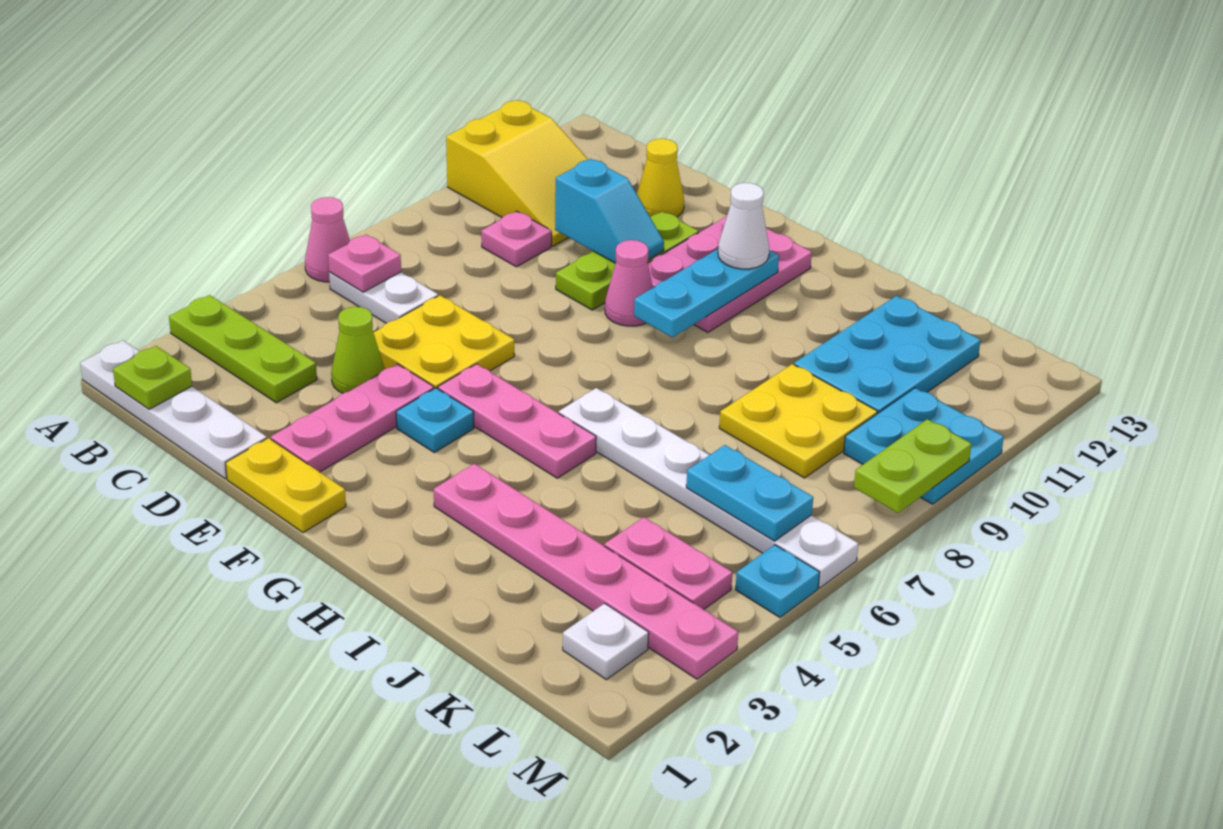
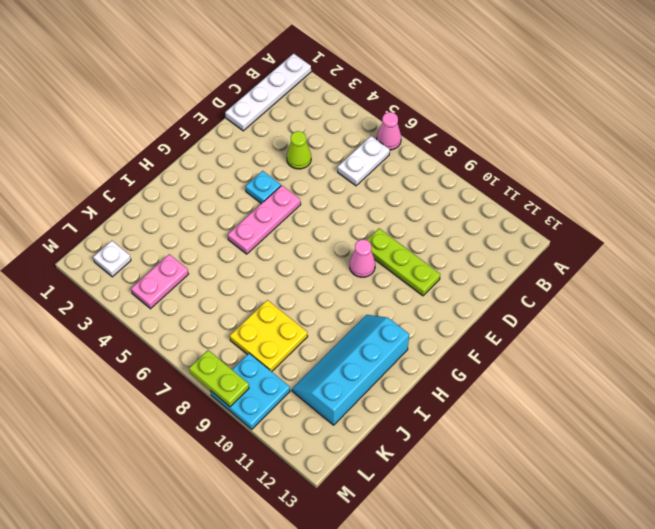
cyan slope H11:K12 level 1 top 12 -> cyan plate J10:K12 level 1
none -> lime plate A3:C3 level 1
none -> yellow slope A10:C11 level 1 top A
none -> pink plate C9 level 1
none -> yellow plate D5:E6 level 1

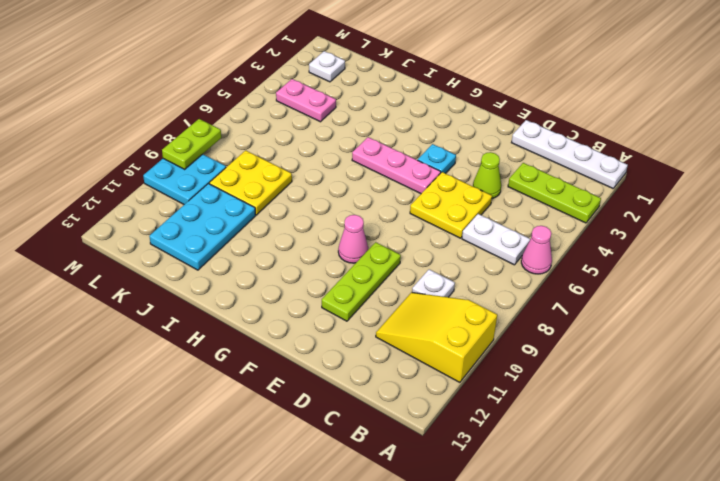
white plate C9 level 1 -> pink plate C9 level 1
none -> yellow cone D12 level 1
none -> yellow plate E1:F1 level 1
none -> pink plate E2:E4 level 1
none -> pink plate F10:G12 level 1

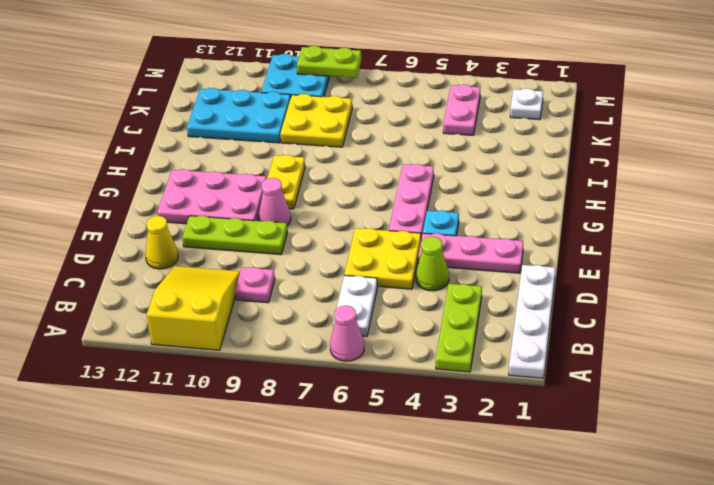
yellow plate G9:H9 level 1 -> yellow plate E1:F1 level 1
none -> pink plate H3:M3 level 1
none -> white plate H6:M6 level 1
none -> cyan plate M5 level 1
none -> lime plate B1 level 2

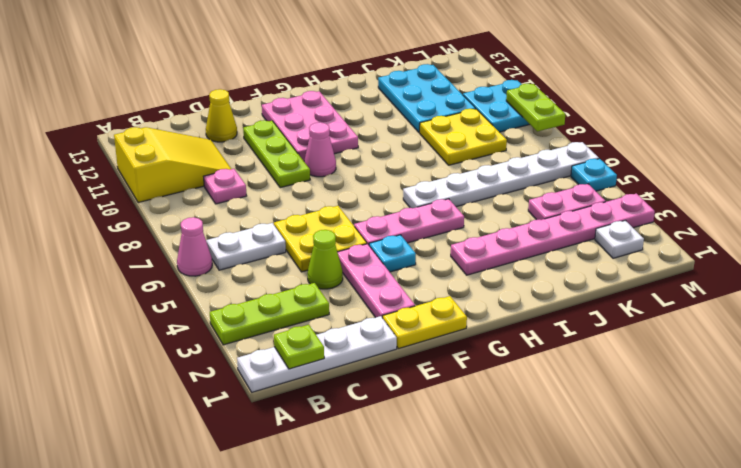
none -> pink plate B6 level 2
none -> cyan slope D10:E10 level 2 top D
none -> cyan plate G9:G11 level 2
none -> cyan plate K6:L6 level 2

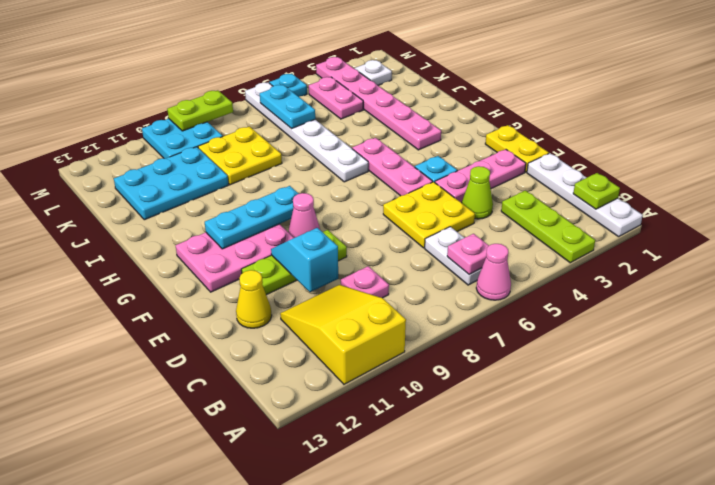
none -> white cone G11 level 3

